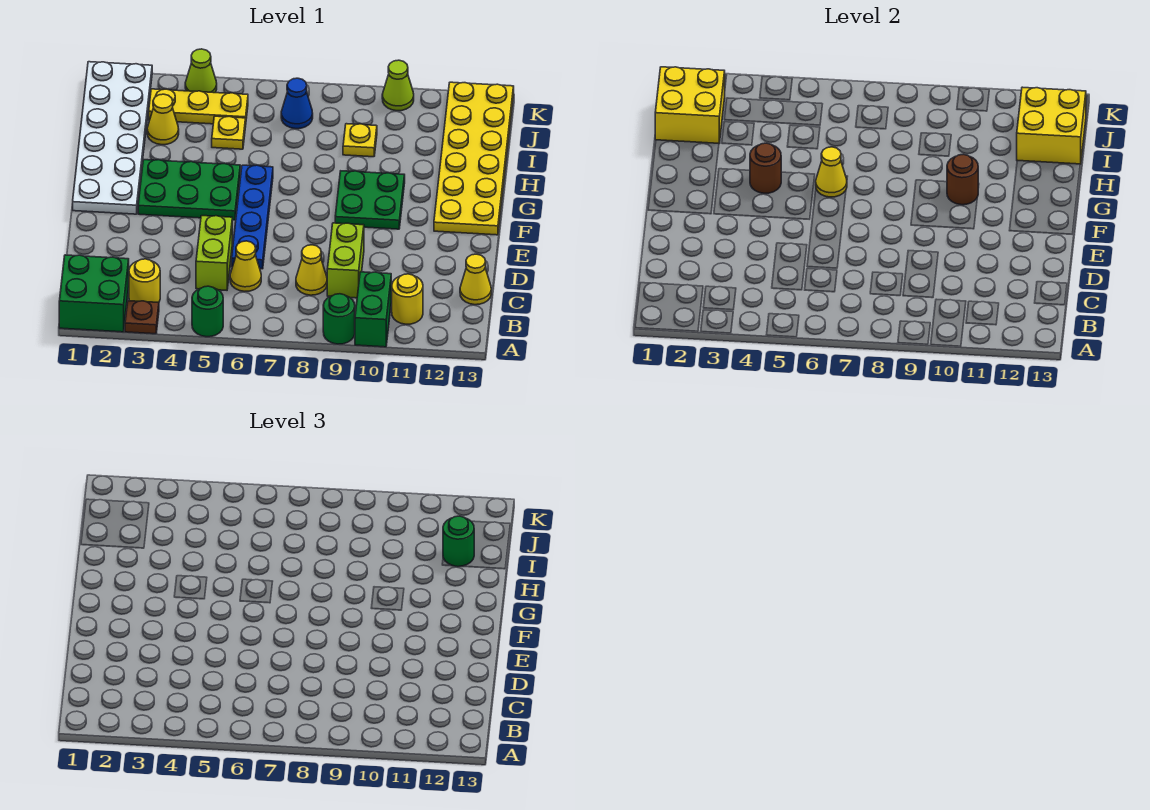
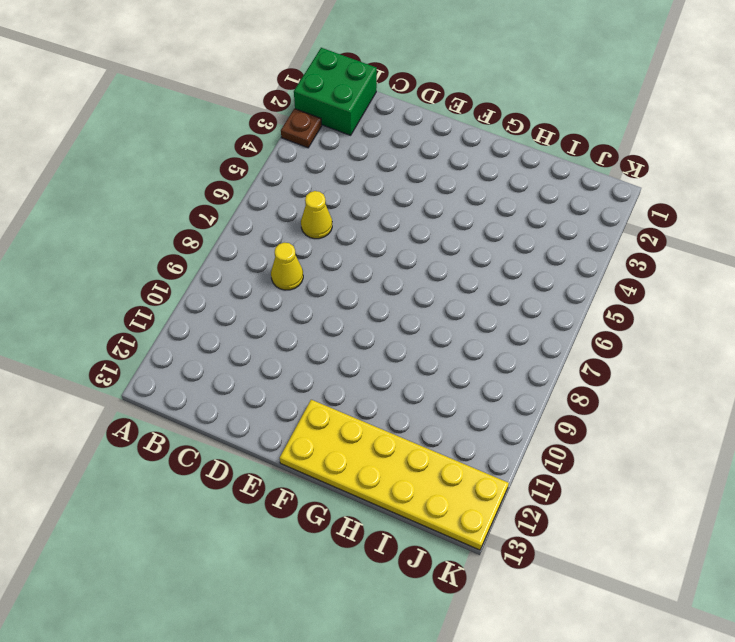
none -> green round brick A5 level 1
none -> green round brick A9 level 1
none -> green brick A10:B10 level 1
none -> yellow round brick B3 level 1

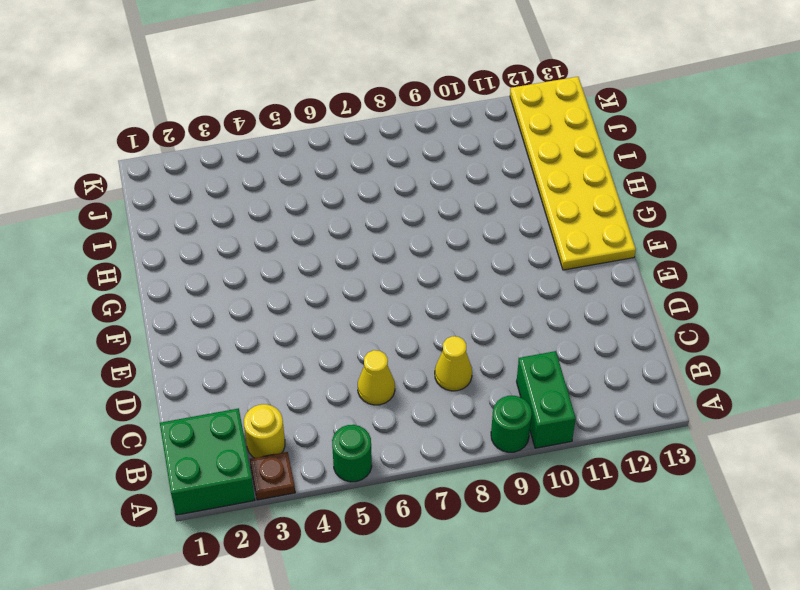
none -> yellow round brick B11 level 1
none -> lime brick C5:D5 level 1
none -> lime brick C9:D9 level 1
none -> yellow cone C13 level 1

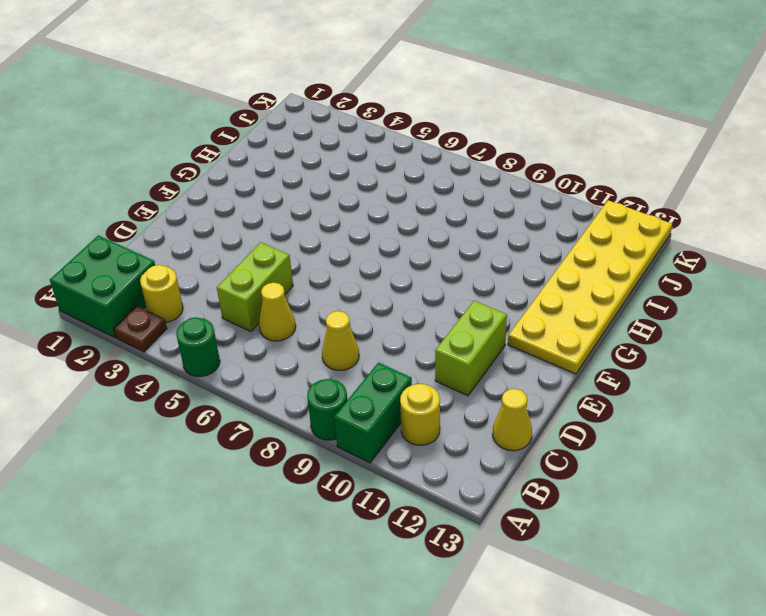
lime brick D11:E11 level 1 -> lime brick C9:D9 level 1
none -> blue plate D6:G6 level 1
none -> white plate F1:K2 level 1
none -> green plate F3:G5 level 1
none -> green plate F9:G10 level 1

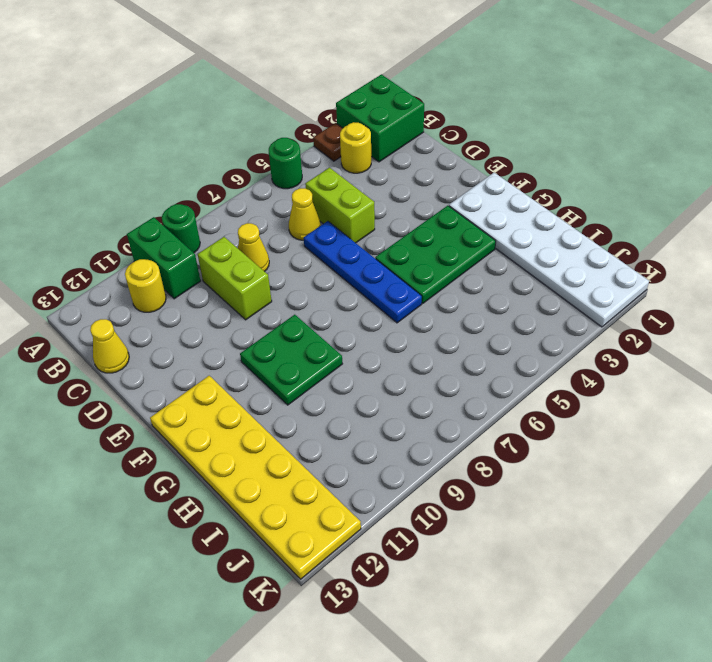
none -> yellow cone I3 level 1
none -> yellow plate I5 level 1
none -> yellow plate I9 level 1
none -> yellow plate J3:J5 level 1

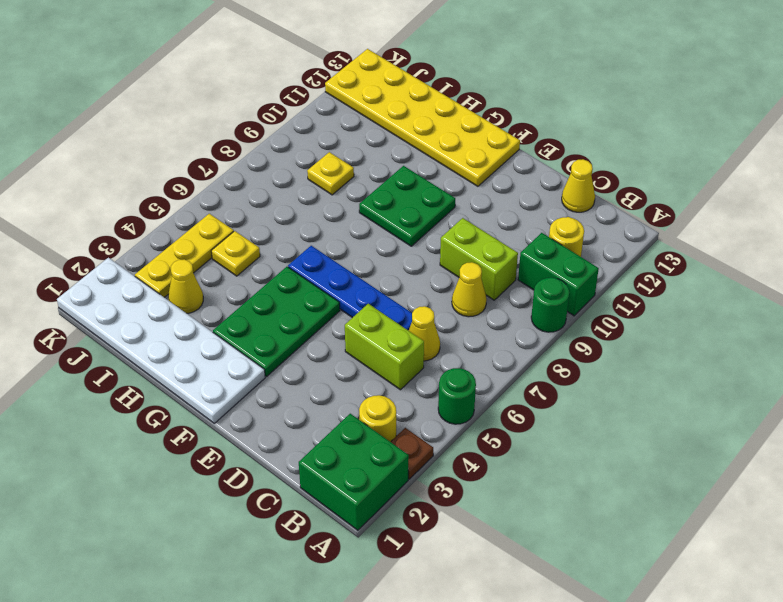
none -> blue cone J7 level 1
none -> lime cone K4 level 1
none -> lime cone K10 level 1
none -> brown round brick G4 level 2

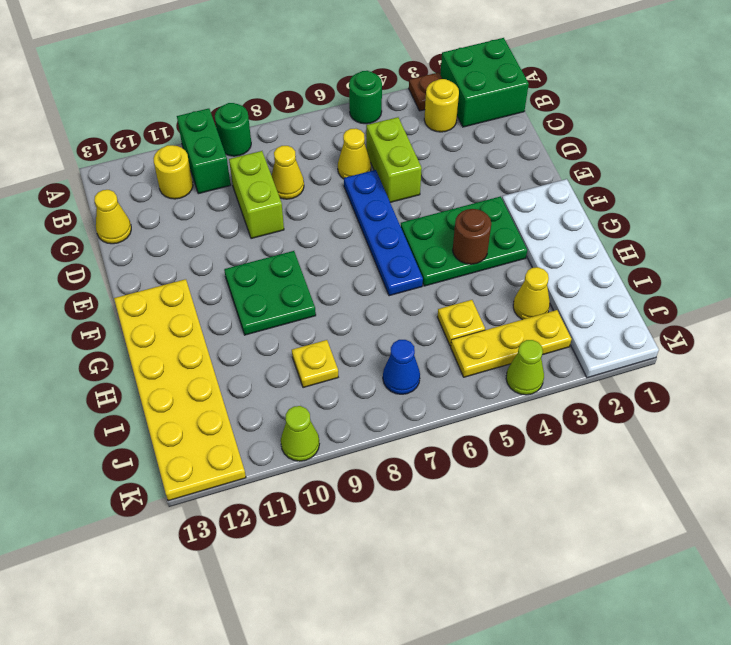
none -> yellow cone G6 level 2
none -> brown round brick G10 level 2
none -> yellow brick I1:J2 level 2
none -> yellow brick I12:J13 level 2

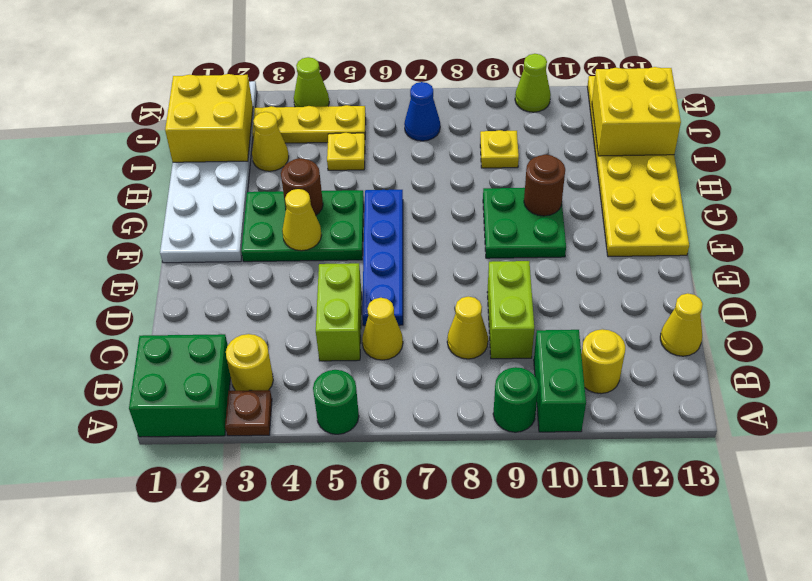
yellow cone F4 level 2 -> yellow cone G6 level 2
none -> green round brick I12 level 3

